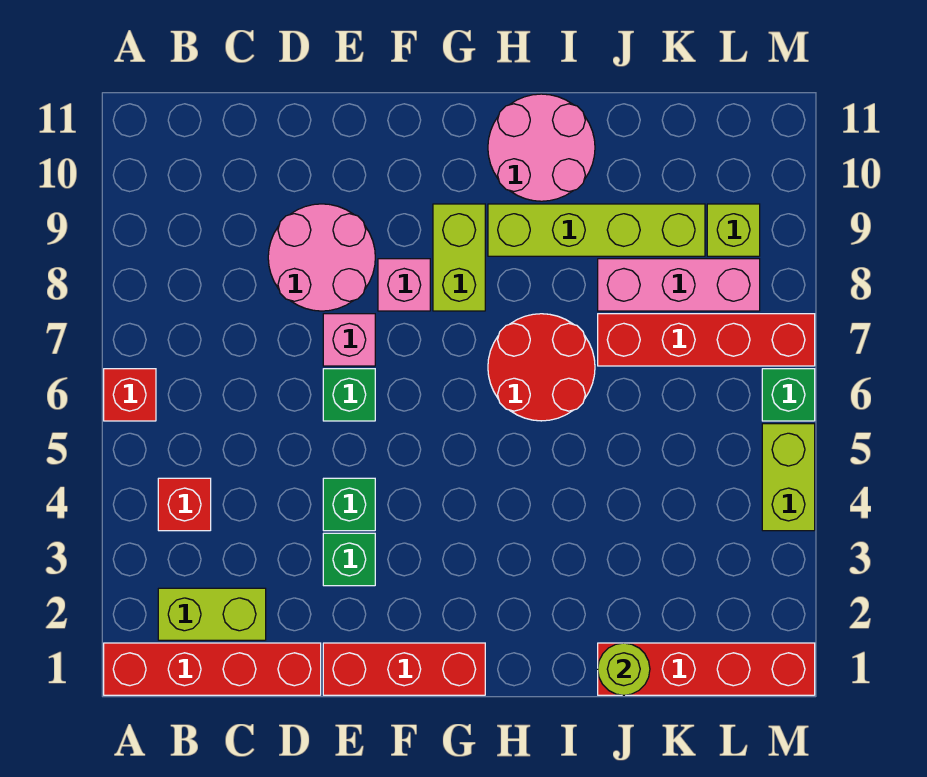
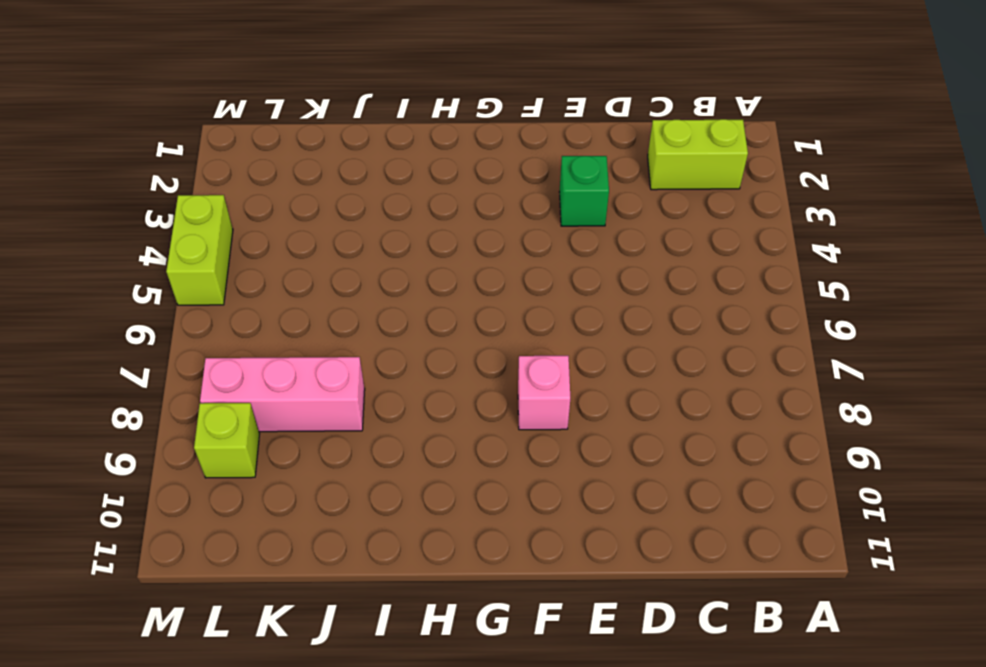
none -> red brick A1:D1 level 1
none -> red brick A6 level 1
none -> red brick B4 level 1

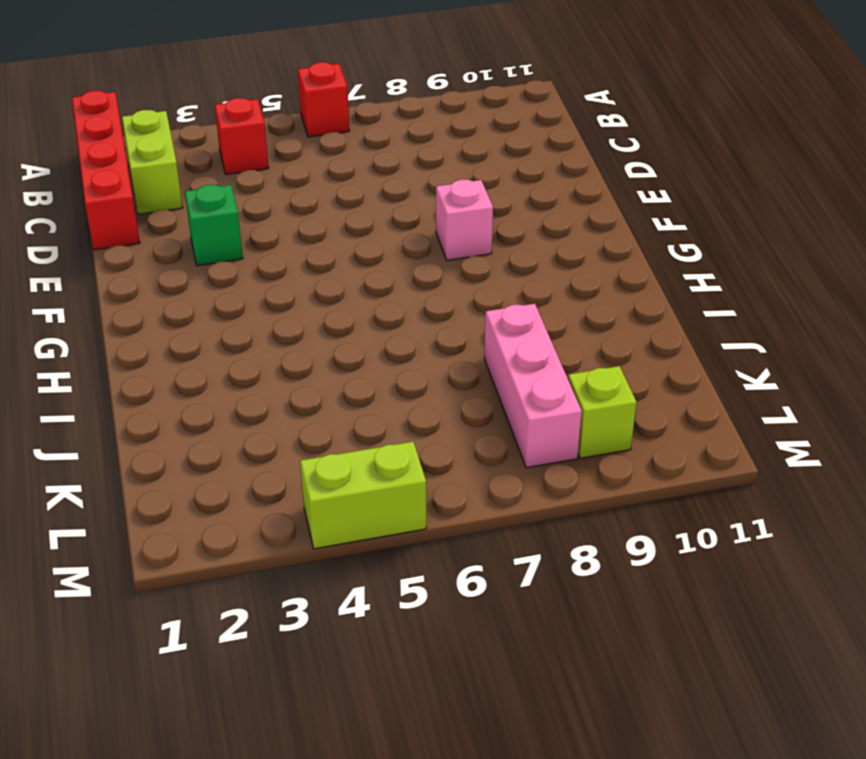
none -> pink round brick D8:E9 level 1
none -> red brick E1:G1 level 1
none -> green brick E4 level 1

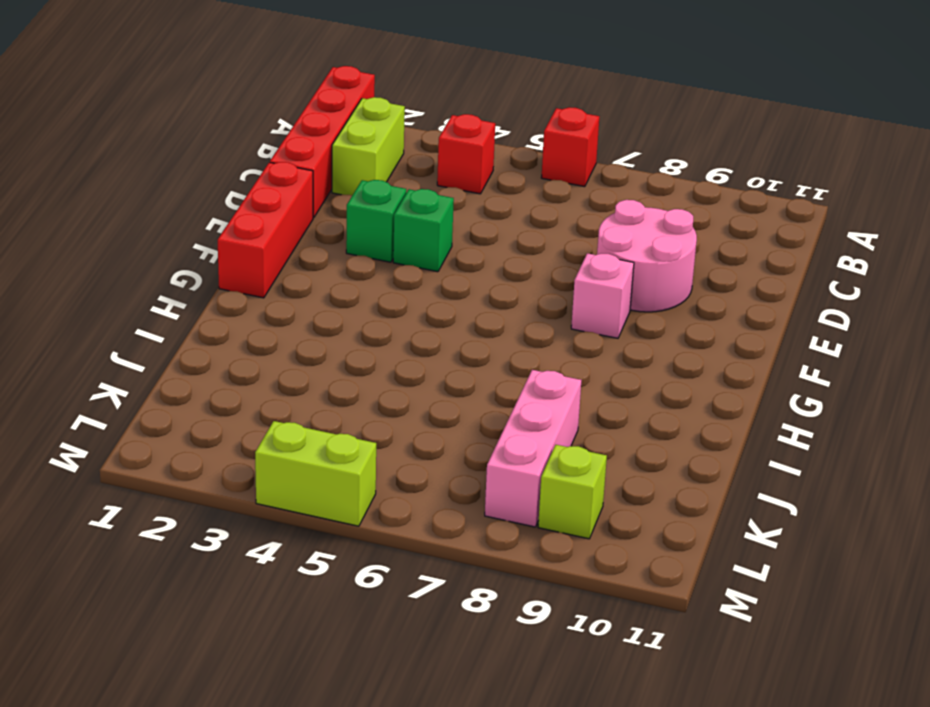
none -> green brick E6 level 1
none -> pink brick E7 level 1
none -> lime brick G8:G9 level 1

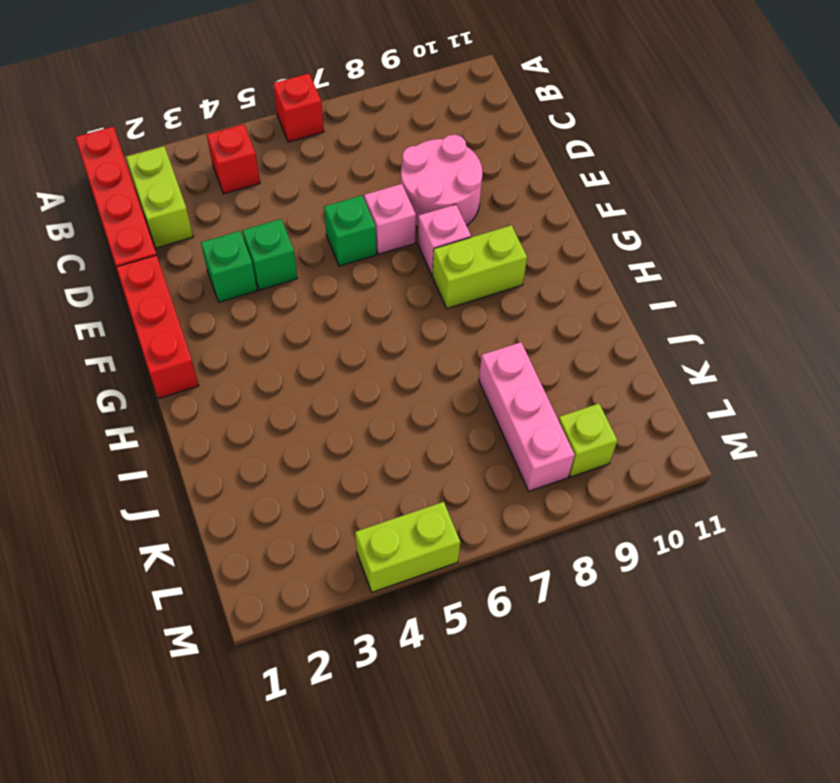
none -> red round brick H6:I7 level 1
none -> lime brick H9:K9 level 1
none -> pink round brick H10:I11 level 1

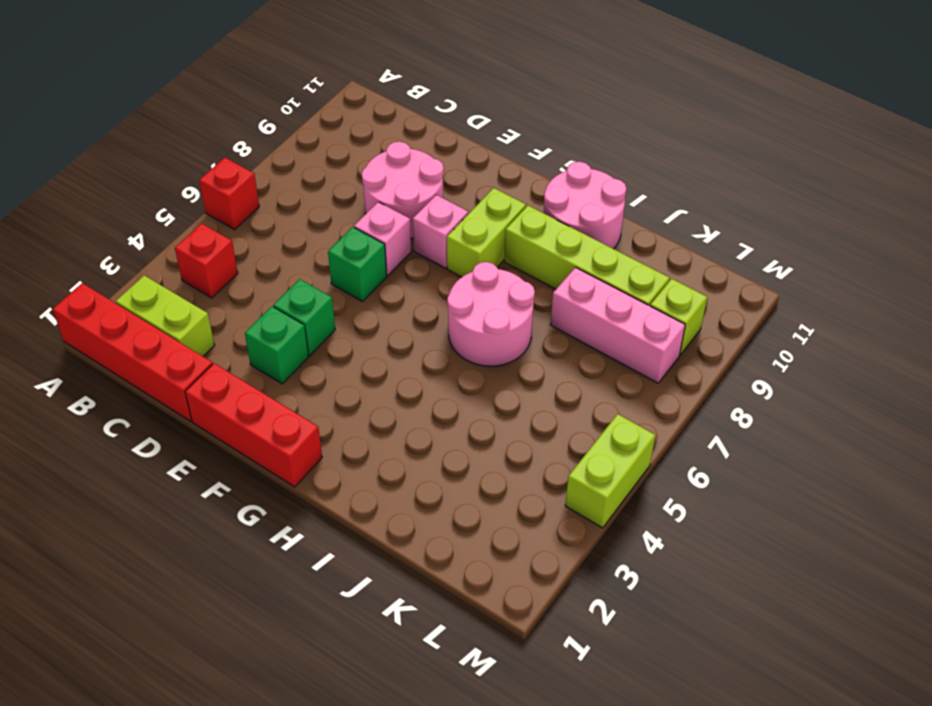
pink round brick H6:I7 level 1 -> red round brick H6:I7 level 1
none -> red brick J1:M1 level 1
none -> red brick J7:M7 level 1
none -> green brick M6 level 1

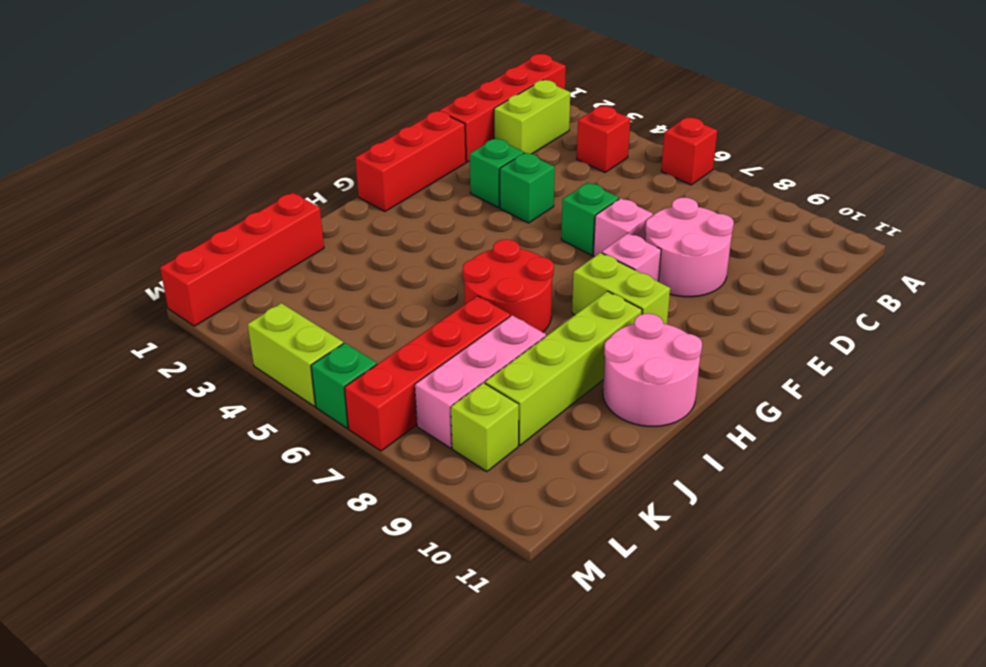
none -> lime round brick J1 level 2

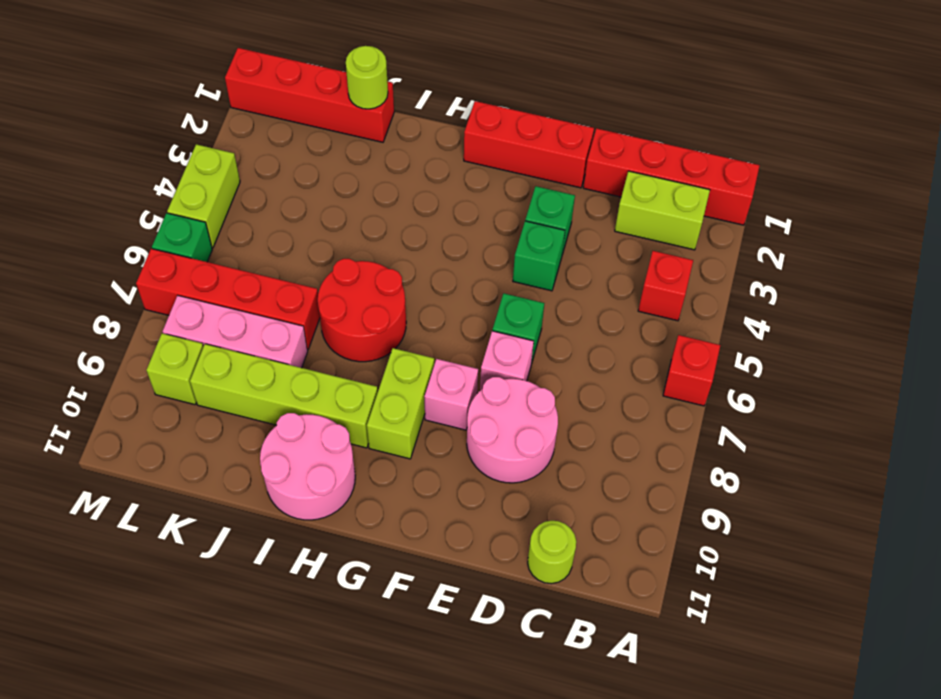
lime round brick C11 level 1 -> none

